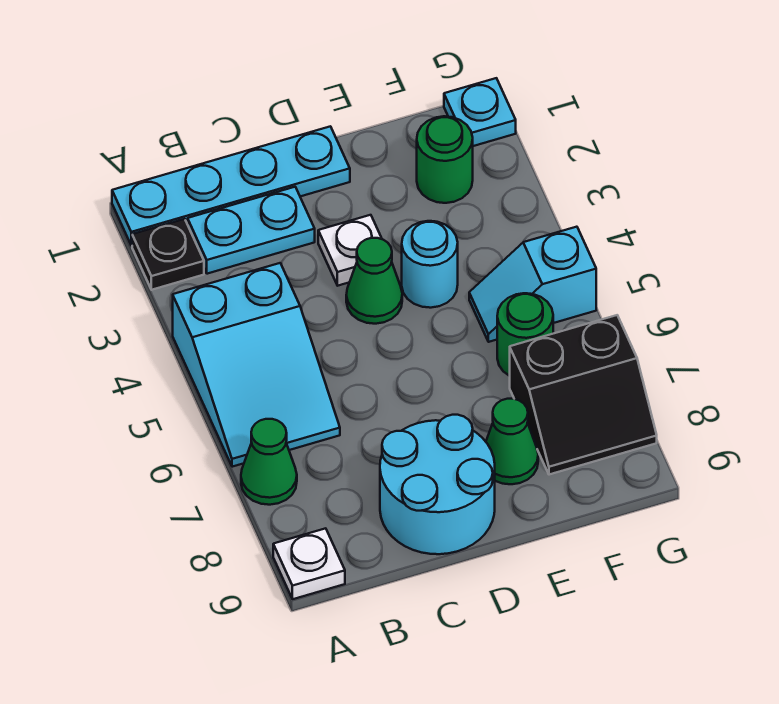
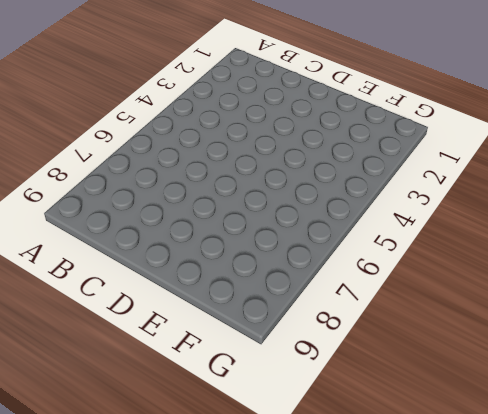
none -> cyan plate A1:D1 level 1
none -> black plate A2 level 1
none -> cyan slope A4:B6 level 1 top 4

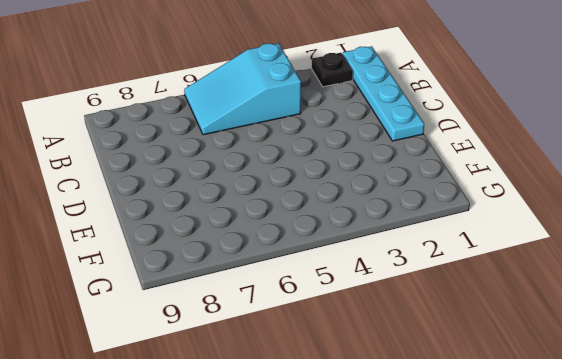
none -> green cone A7 level 1
none -> white plate A9 level 1
none -> cyan plate B2:C2 level 1

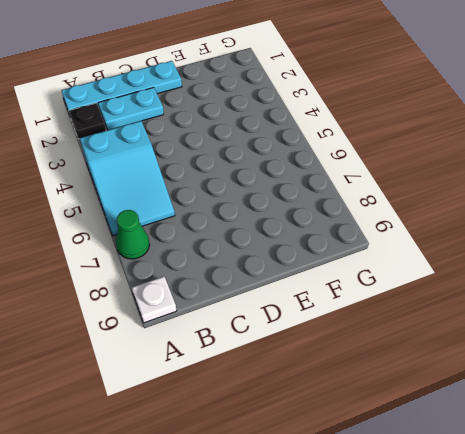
none -> cyan round brick C8:D9 level 1
none -> white plate D3 level 1
none -> green cone D4 level 1

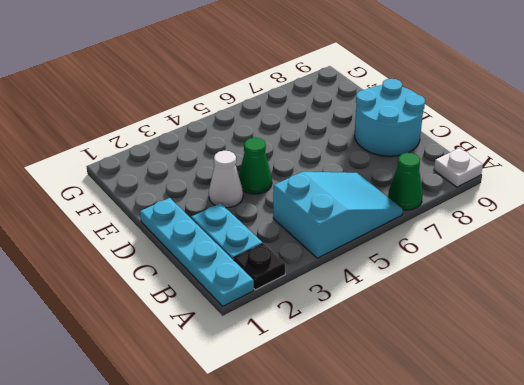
white cone D3 level 1 -> white plate D3 level 1
none -> cyan round brick E4 level 1
none -> green cone E8 level 1
none -> green round brick F2 level 1

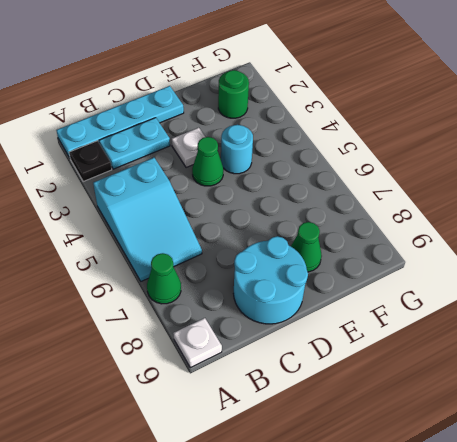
none -> cyan slope F5:G5 level 1 top G
none -> green round brick F6 level 1
none -> black slope F7:G8 level 1 top 7

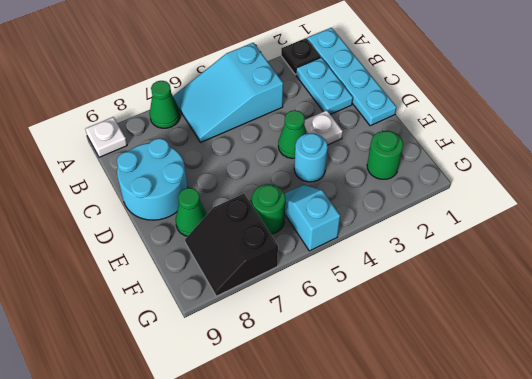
none -> cyan plate G1 level 1

